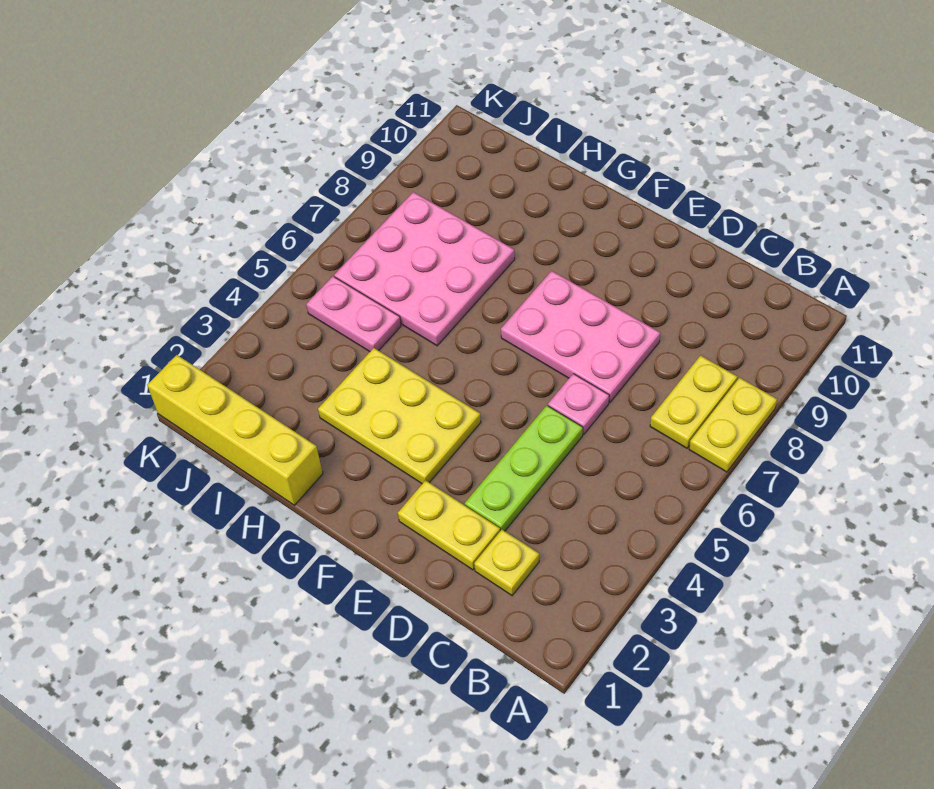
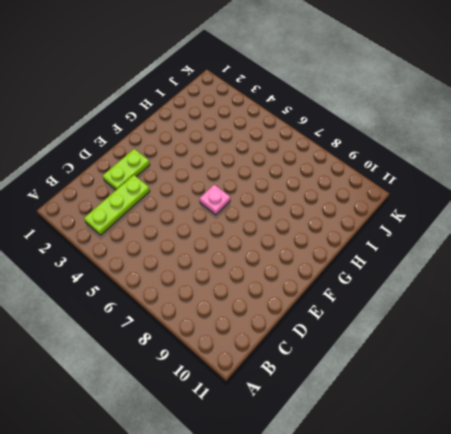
lime plate B3:D3 level 1 -> lime plate D3:D5 level 1
lime plate D2:E2 level 1 -> yellow plate D2:E2 level 1
pink plate F6 level 1 -> pink plate D6 level 1
none -> yellow plate A7:A8 level 1
none -> yellow plate B7:B8 level 1

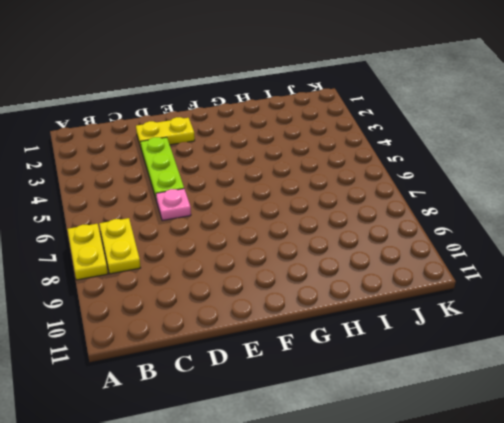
none -> yellow plate C2 level 1
none -> pink plate D7:F8 level 1

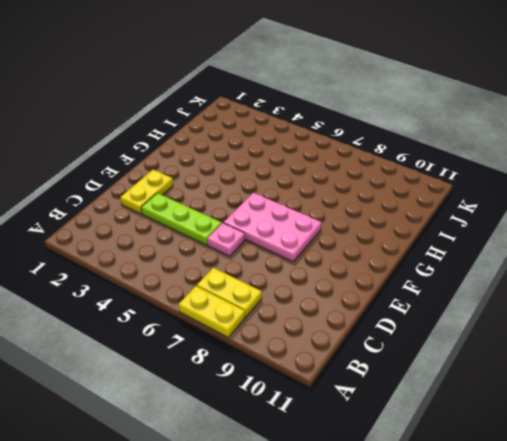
pink plate E6:F8 level 1 -> pink plate D7:F8 level 1
none -> yellow plate C2 level 1
none -> yellow plate F3:H4 level 1

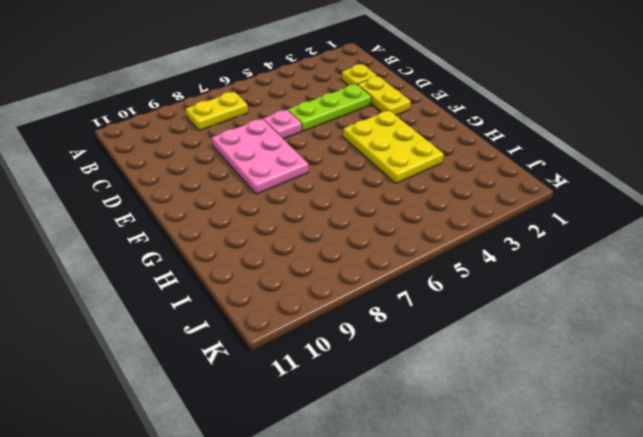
none -> yellow plate A7:A8 level 1
none -> yellow brick H1:K1 level 1

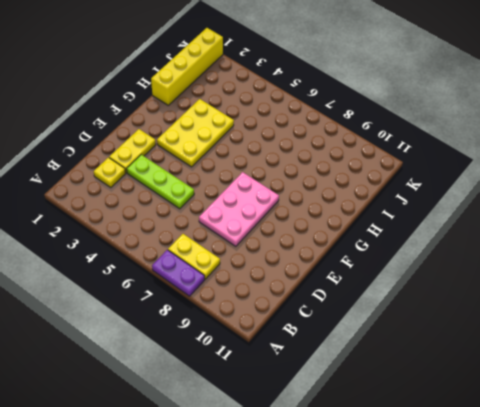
purple plate A7:A8 level 1 -> yellow plate A7:A8 level 1
none -> pink plate D6 level 1
none -> pink plate H6:J8 level 1

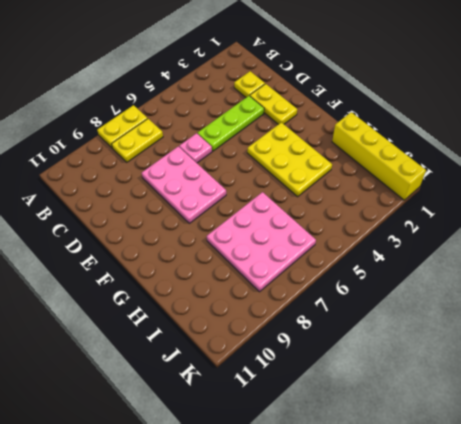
none -> pink plate I5:J5 level 1

